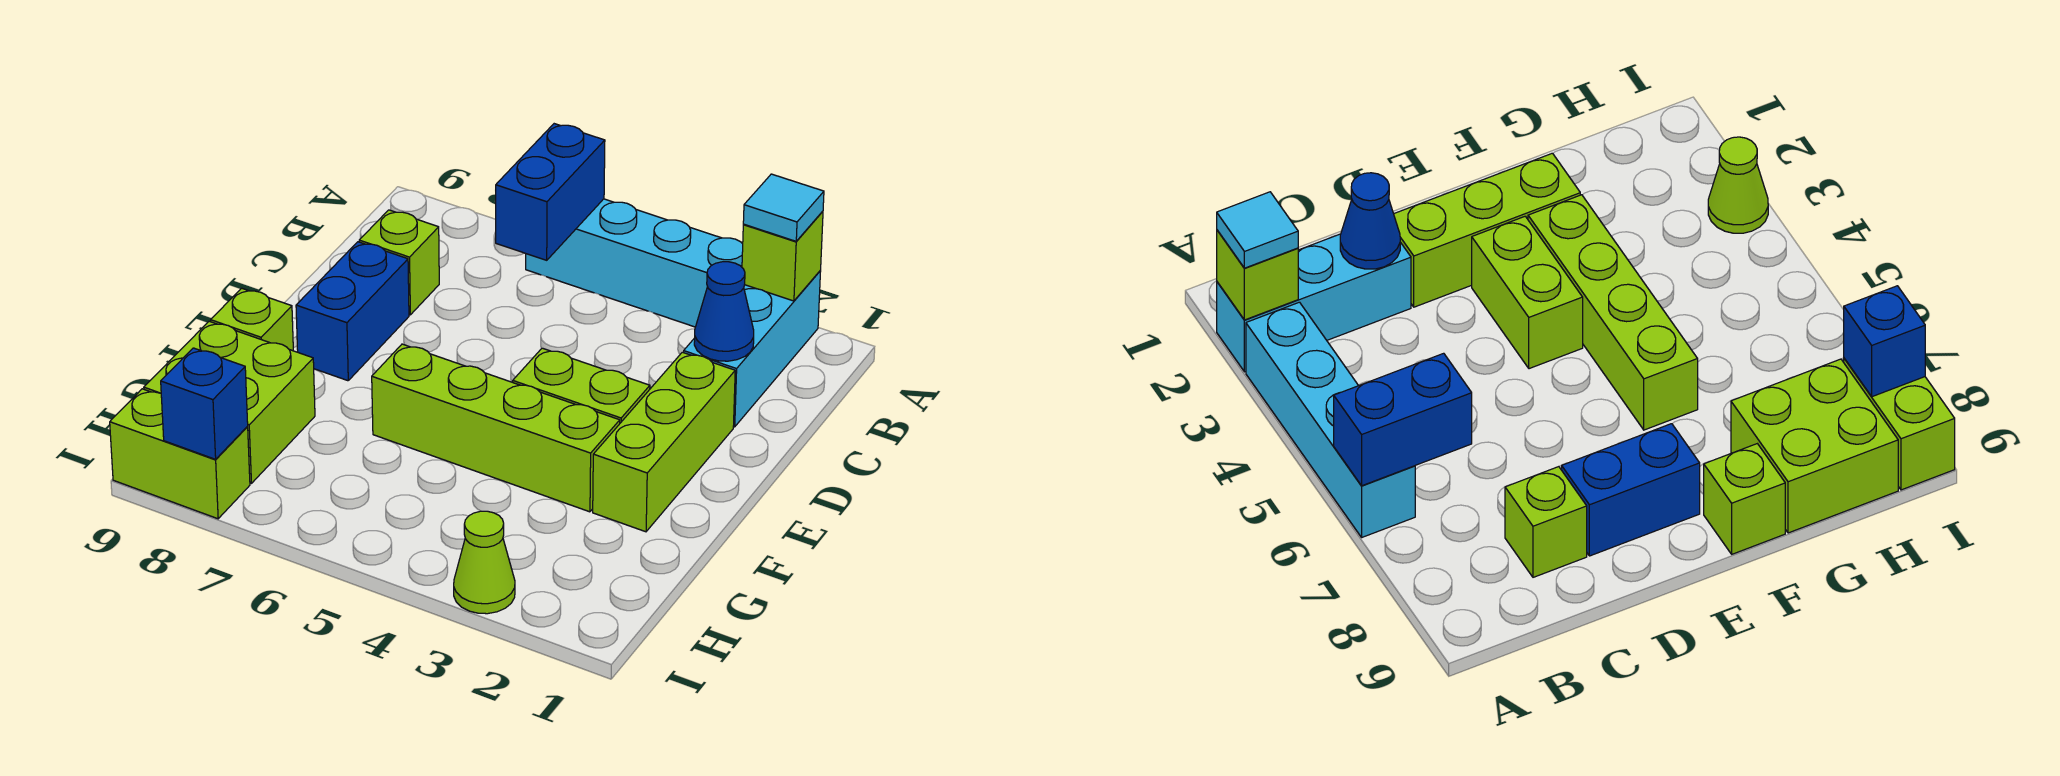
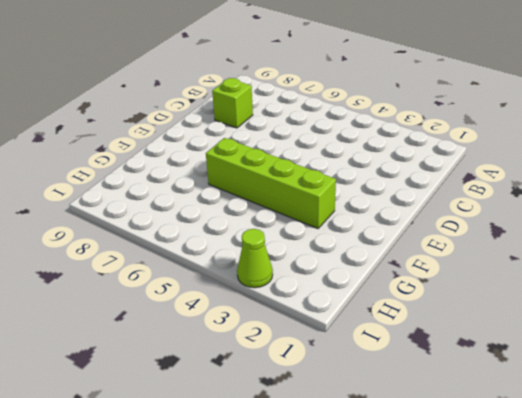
none -> cyan brick A2:C2 level 1
none -> cyan brick A3:A6 level 1
none -> lime brick D2:F2 level 1

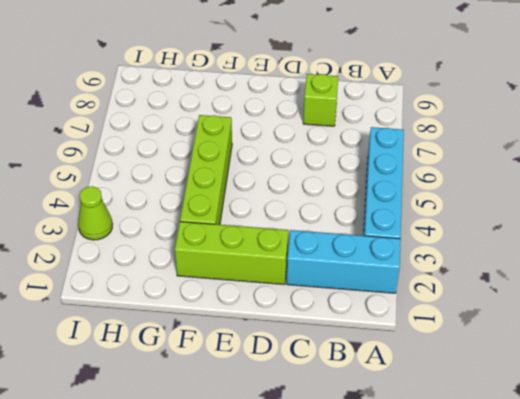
none -> blue brick D8:E8 level 1
none -> lime brick E3:E4 level 1
none -> lime brick F9 level 1

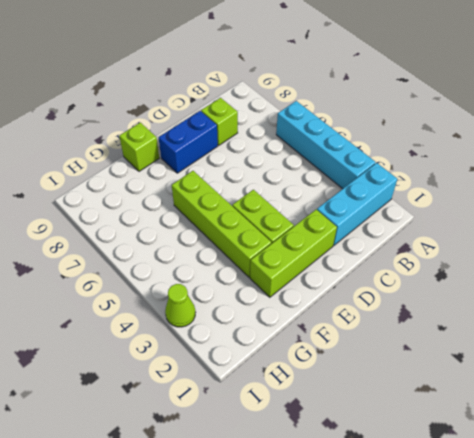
none -> lime brick G8:H9 level 1
none -> lime brick I8:I9 level 1
none -> lime brick A2 level 2

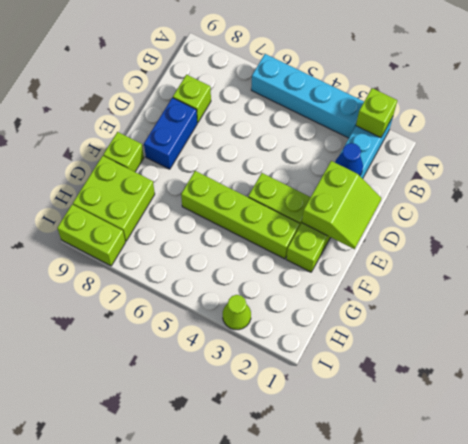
lime slope D1:E2 level 2 top 2 -> none
none -> blue brick A6:B6 level 2
none -> blue brick I8 level 2
none -> cyan tile A2 level 3

